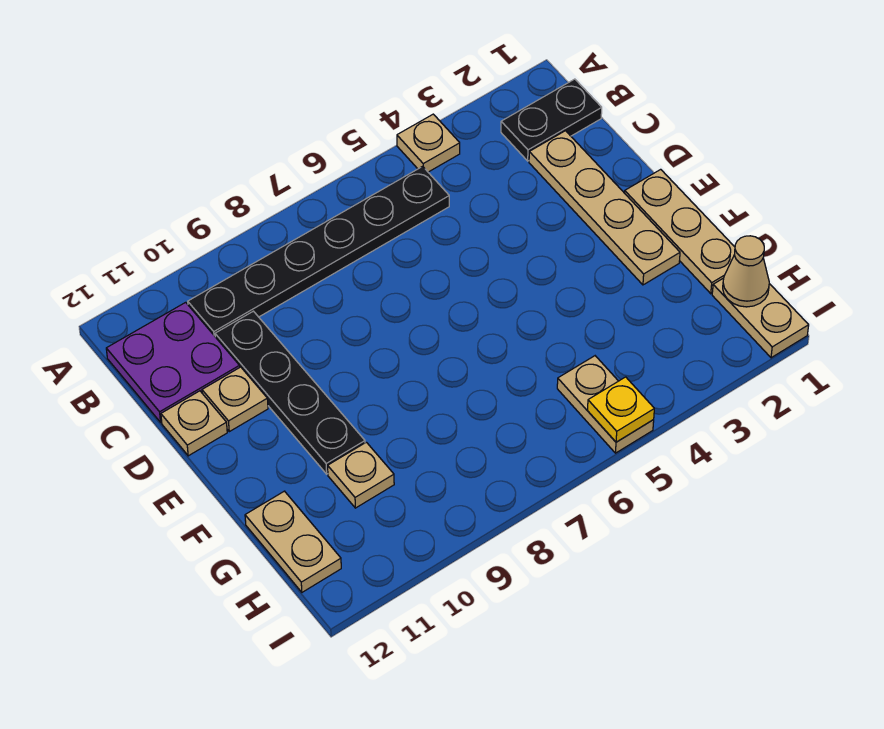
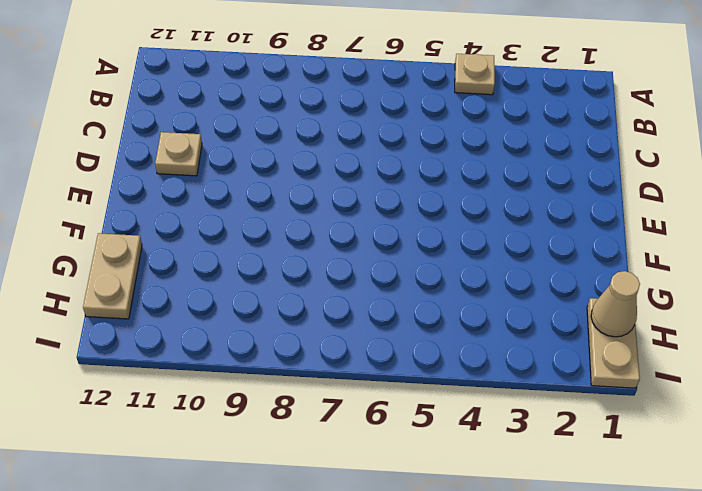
none -> black plate B1:B2 level 1
none -> black plate B5:B10 level 1
none -> purple plate B11:C12 level 1

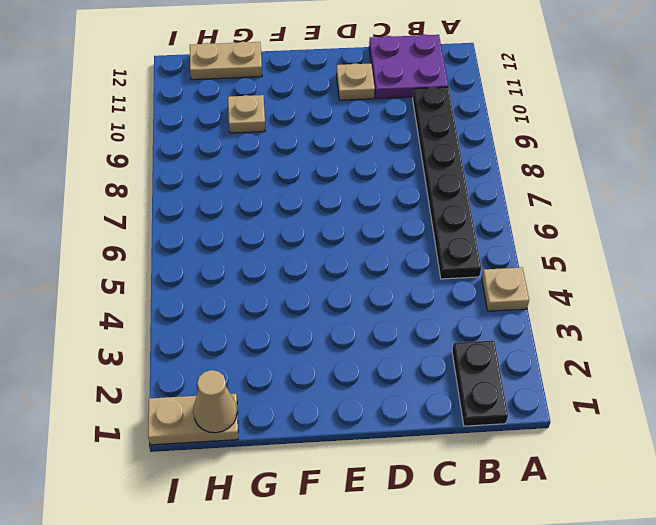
none -> tan plate C2:F2 level 1
none -> black plate C10:F10 level 1
none -> tan plate D12 level 1

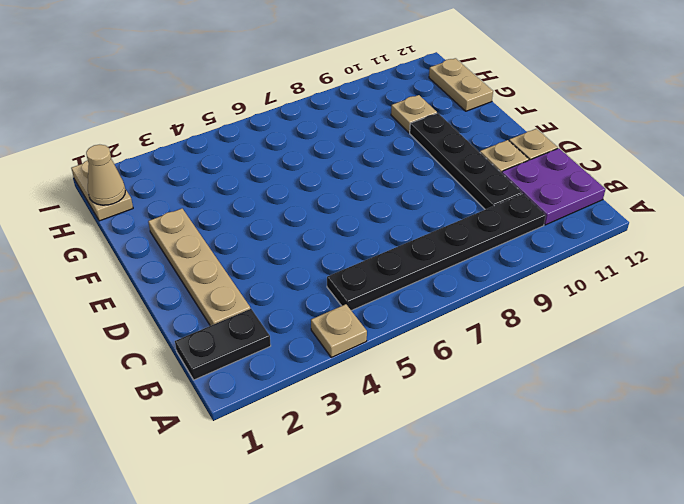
none -> tan plate E1:G1 level 1
none -> tan plate H5:I5 level 1
none -> yellow plate I5 level 2

